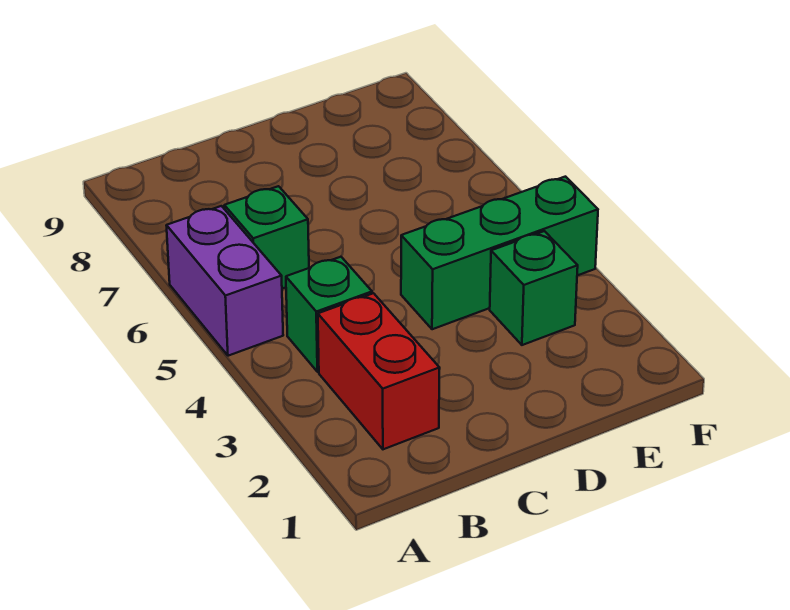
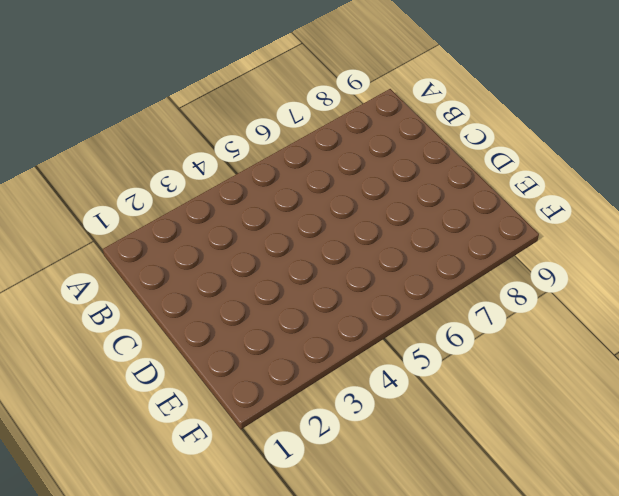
none -> purple brick A5:A6 level 1
none -> red brick B2:B3 level 1

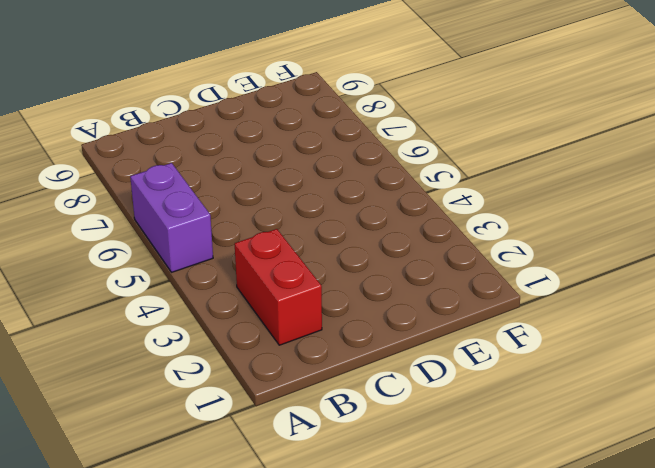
none -> green brick B4 level 1
none -> green brick B6 level 1

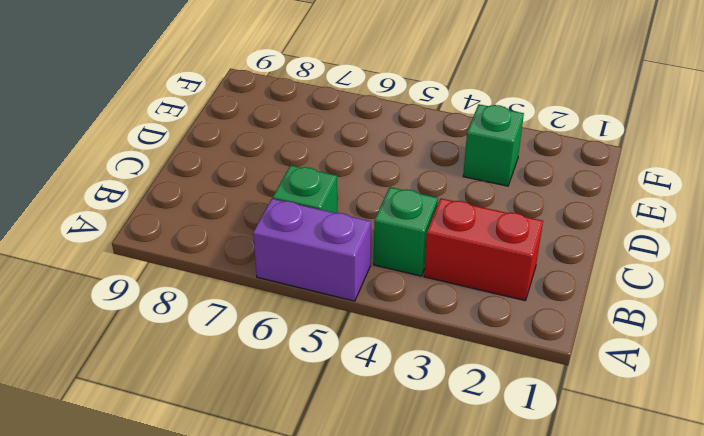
none -> green brick D4:F4 level 1

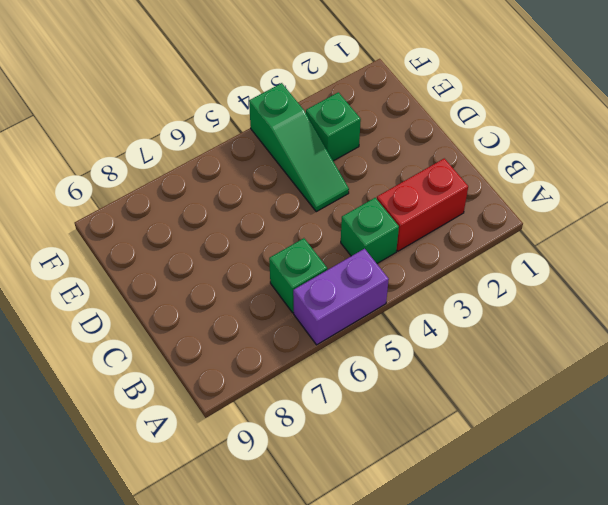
green slope D4:F4 level 1 top F -> green brick D4:F4 level 1

